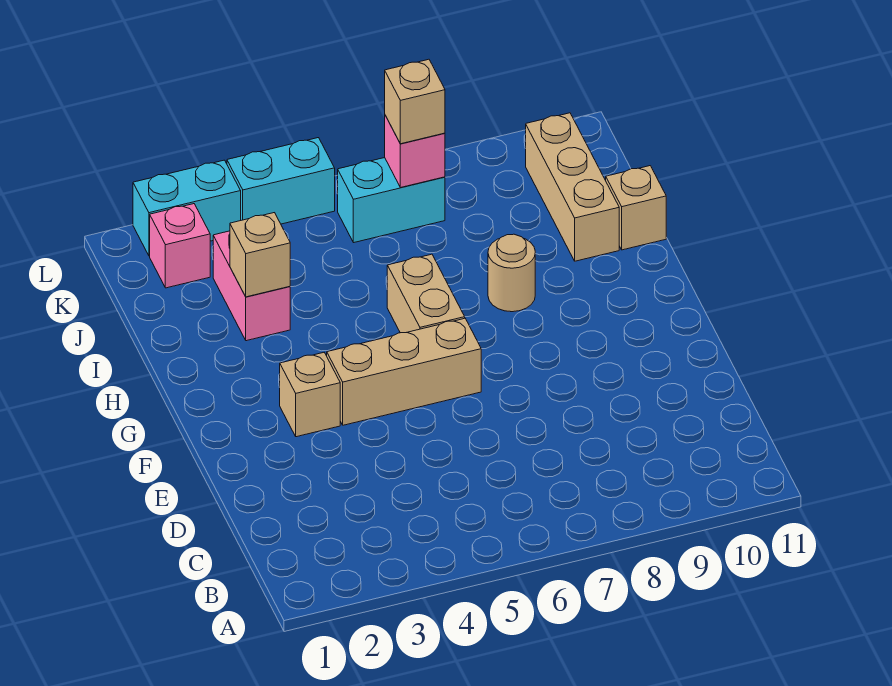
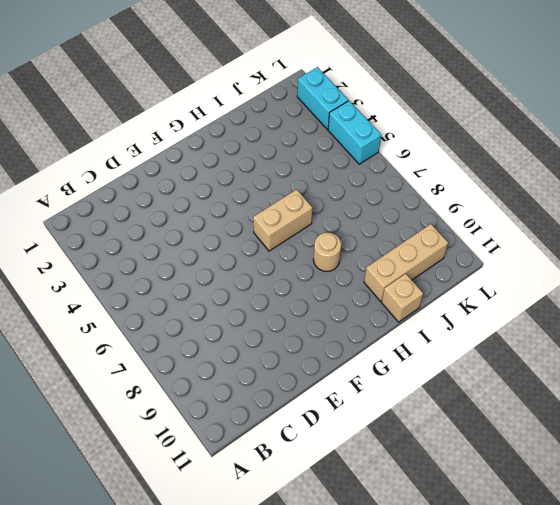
none -> tan brick F3 level 1
none -> tan brick F4:F6 level 1
none -> pink brick I3:J3 level 1

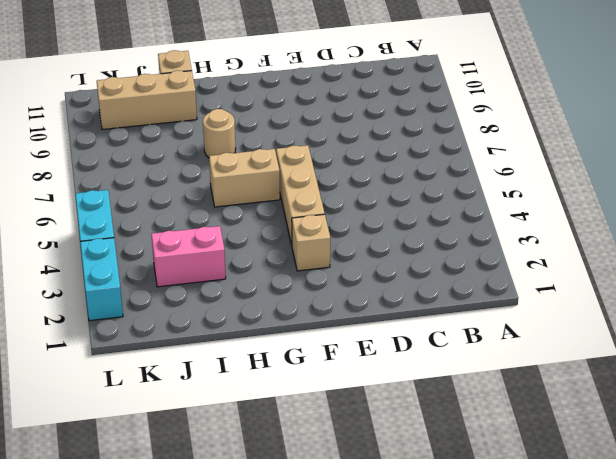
none -> pink brick K2 level 1
none -> cyan brick K6:K7 level 1
none -> tan brick I3 level 2

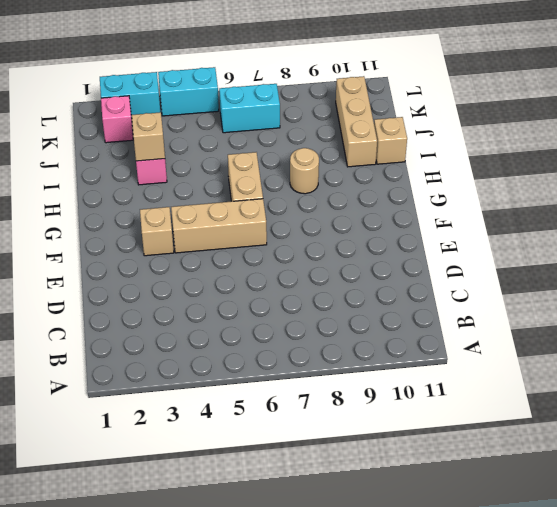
none -> pink brick K7 level 2
none -> tan brick K7 level 3

